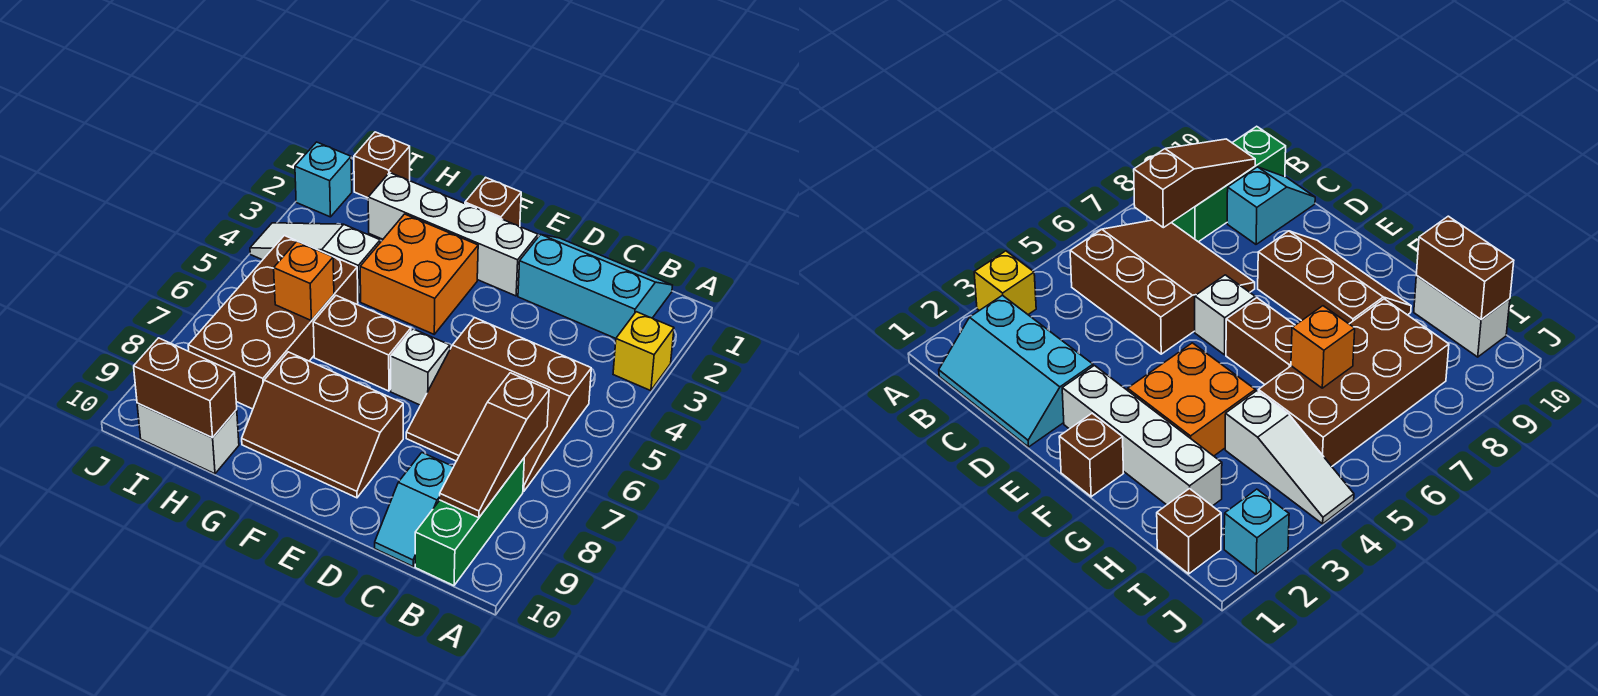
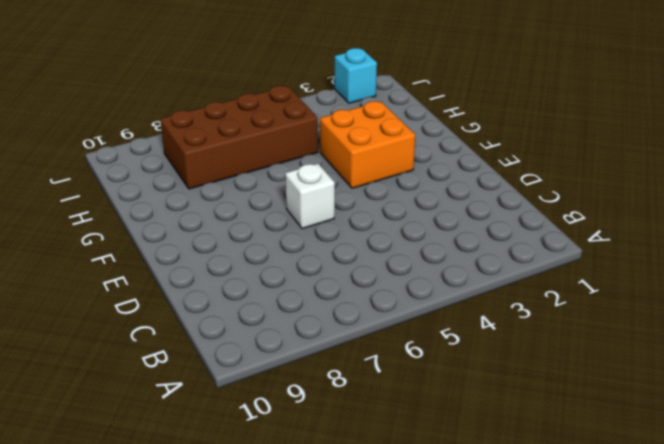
none -> yellow brick A3 level 1
none -> cyan slope B1:D2 level 1 top 2
none -> brown slope B5:D7 level 1 top 5

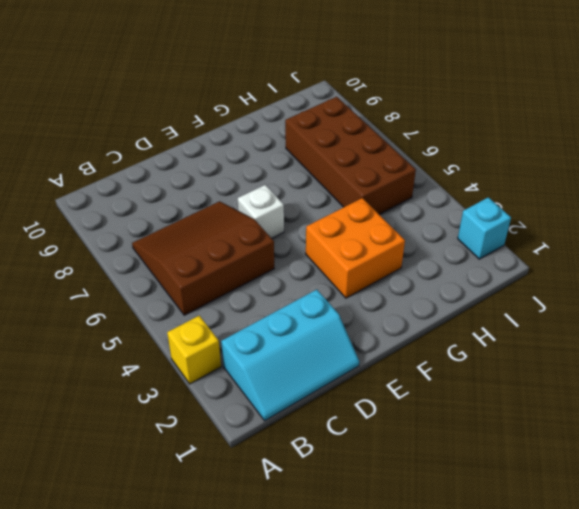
none -> green brick B8:B10 level 1
none -> cyan slope C9:C10 level 1 top 9
none -> white brick E2:H2 level 1

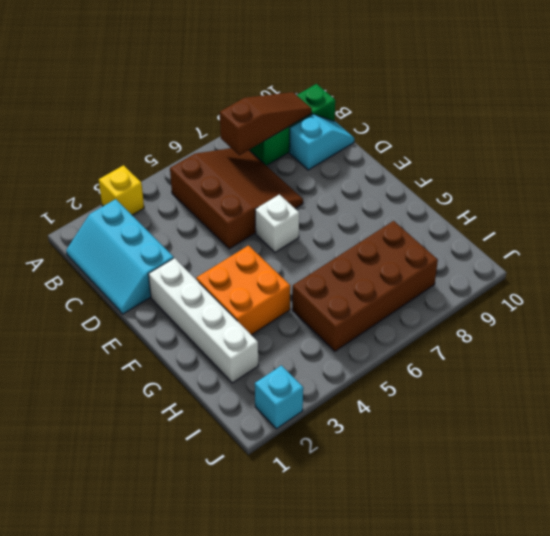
none -> brown slope E8:G9 level 1 top 8
none -> brown brick F1 level 1
none -> brown brick F6:G6 level 1

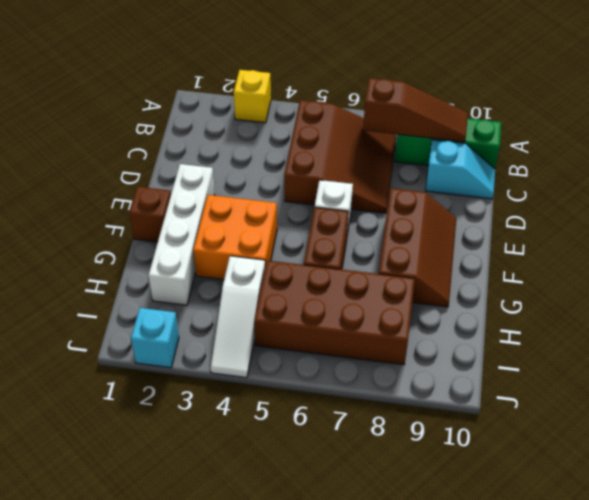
none -> cyan slope B1:D2 level 1 top 2
none -> white brick H10:I10 level 1
none -> brown brick I1 level 1

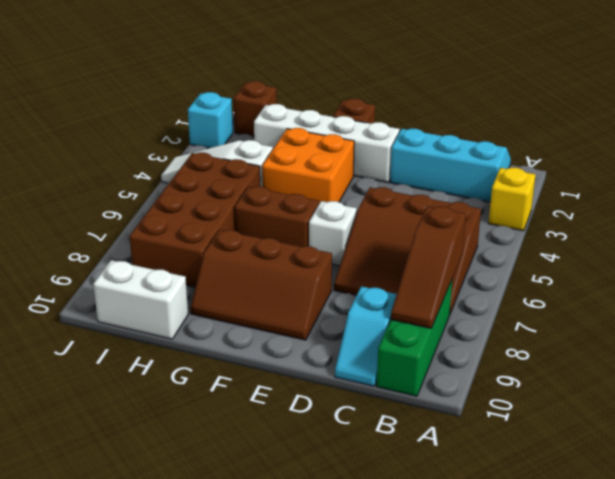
none -> orange brick H6 level 2
none -> brown brick H10:I10 level 2

